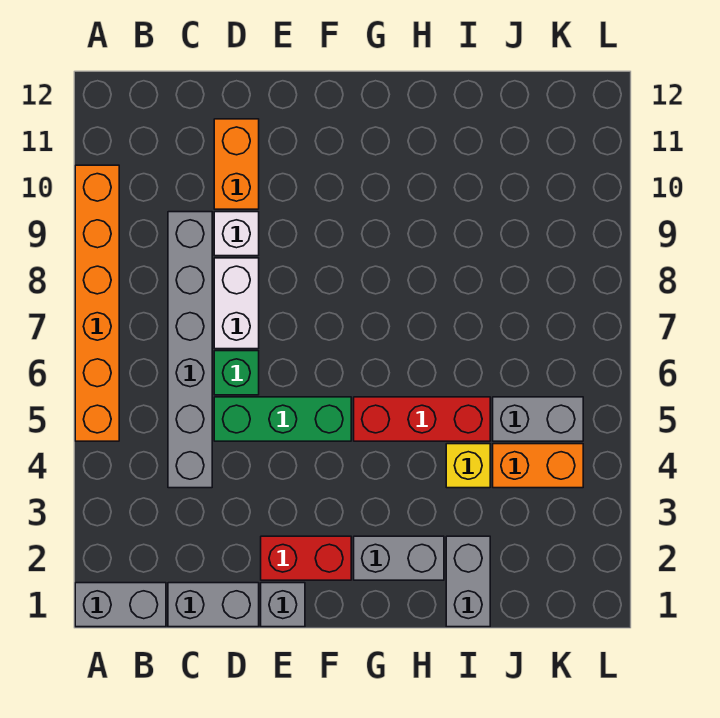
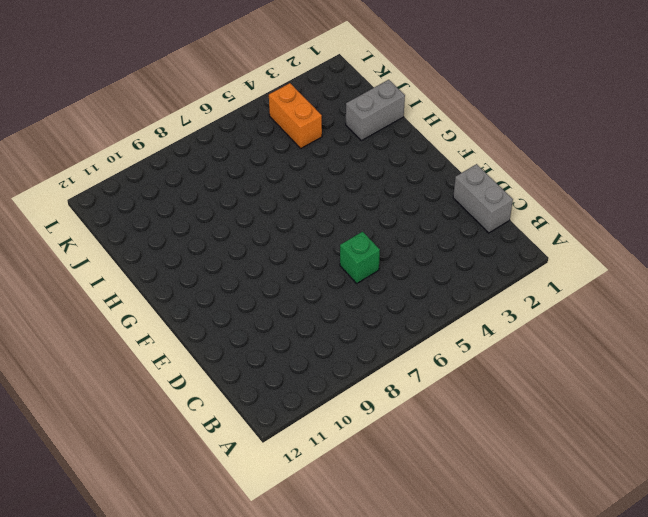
none -> grey brick A1:B1 level 1
none -> orange brick A5:A10 level 1
none -> grey brick C4:C9 level 1

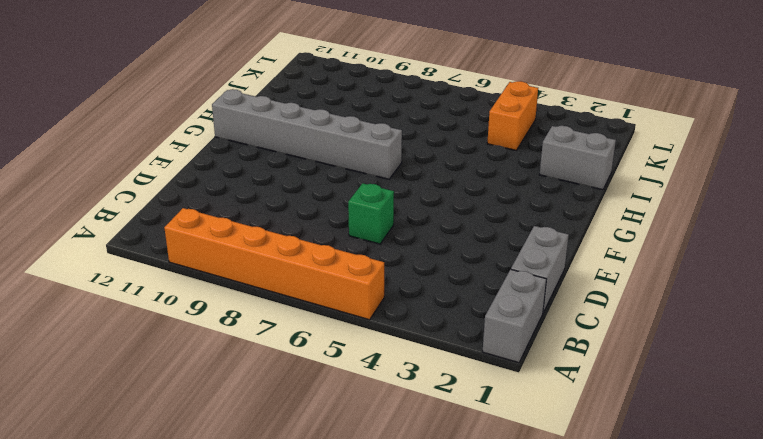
grey brick G7:G12 level 1 -> grey brick C4:C9 level 1
none -> green brick D5:F5 level 1
none -> white brick D7:D8 level 1
none -> white brick D9 level 1

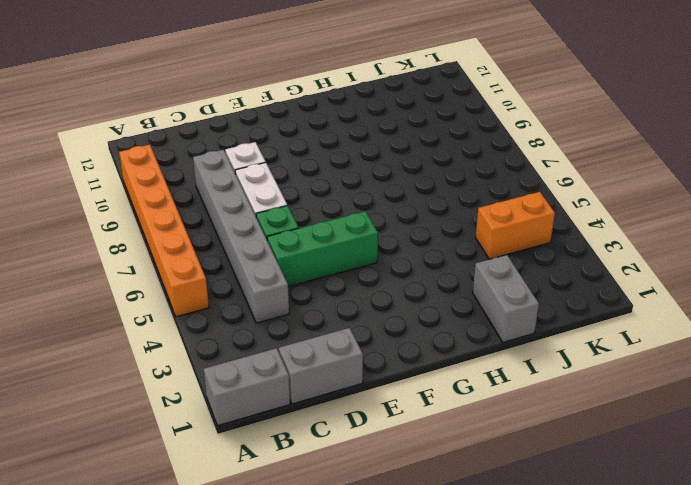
none -> orange brick D10:D11 level 1
none -> grey brick E1 level 1
none -> red brick E2:F2 level 1

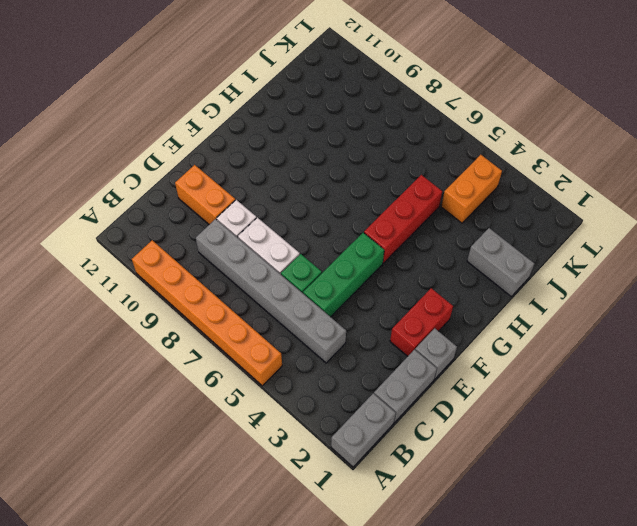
none -> grey brick G2:H2 level 1
none -> yellow brick I4 level 1
none -> grey brick J5:K5 level 1

